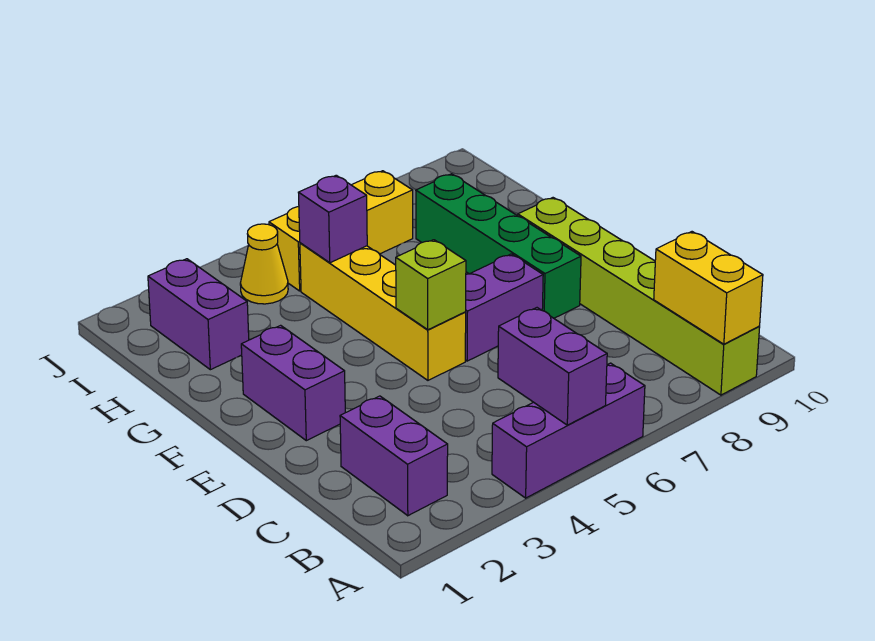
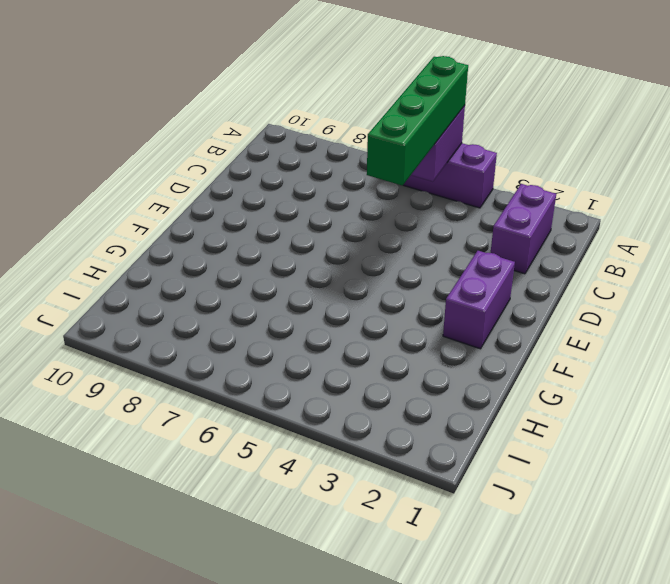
green brick A5:D5 level 3 -> green brick E8:H8 level 1
none -> lime brick A9:F9 level 1
none -> yellow brick E5:H5 level 1
none -> purple brick E6:E7 level 1

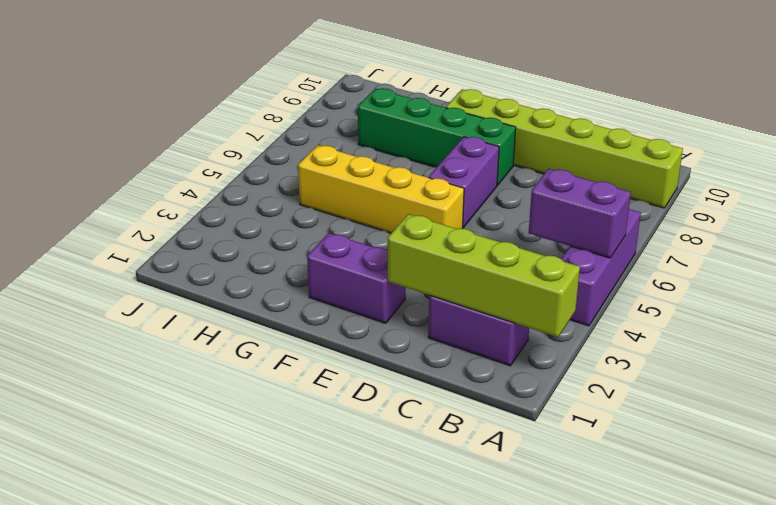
lime brick A2:D2 level 2 -> none
none -> purple brick H2:I2 level 1
none -> yellow cone I4 level 1
none -> yellow brick I5:I7 level 1

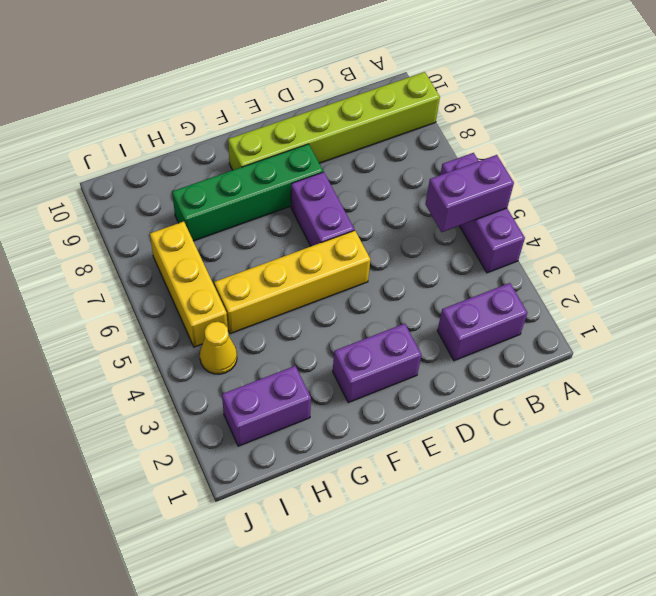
none -> yellow brick A9:B9 level 2
none -> lime brick E5 level 2
none -> purple brick H5 level 2

